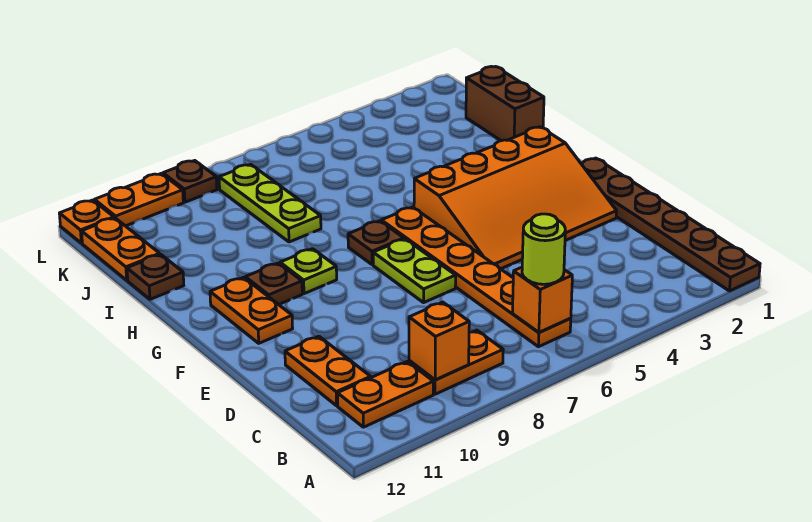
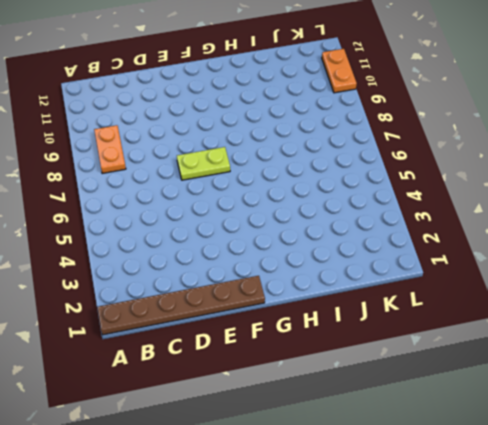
none -> orange plate B6:G6 level 1
none -> orange plate B10:B11 level 1
none -> orange plate C11:D11 level 1

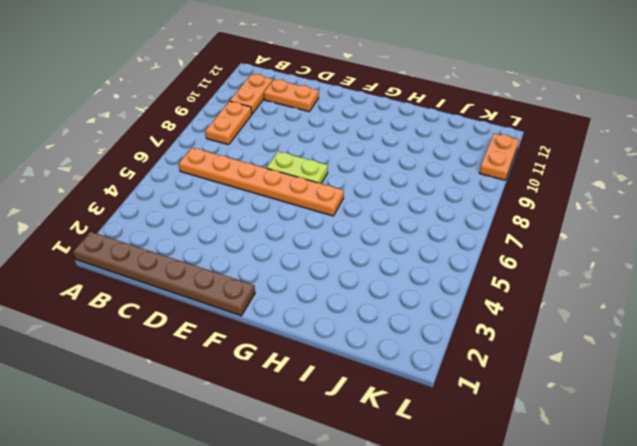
none -> orange slope E2:G5 level 1 top G
none -> orange plate F11:G11 level 1
none -> brown plate G7 level 1

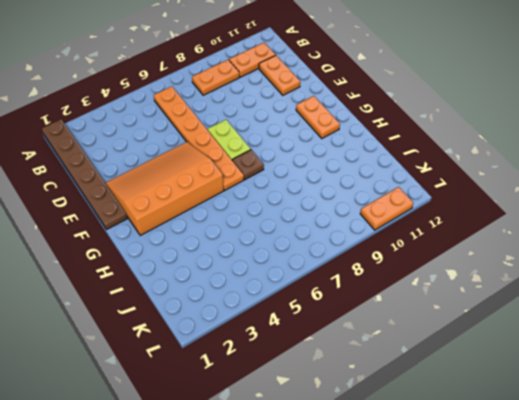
none -> lime plate G9 level 1
none -> brown plate G10 level 1
none -> brown brick I1:J1 level 1

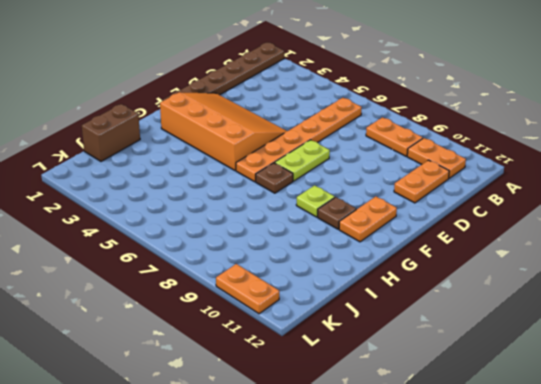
none -> lime plate I8:K8 level 1
none -> brown plate I12 level 1
none -> orange plate J12:K12 level 1

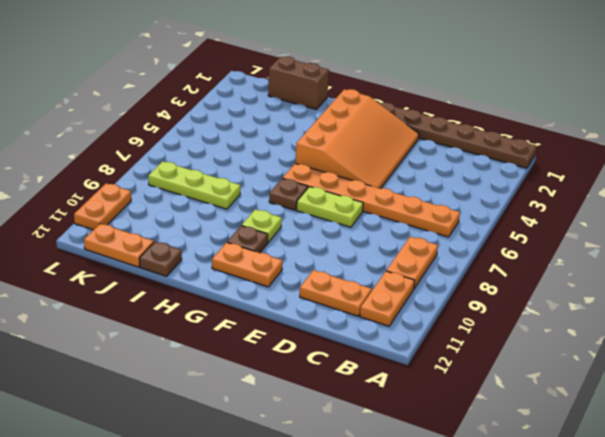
none -> brown plate L9 level 1
none -> orange plate L12 level 1
none -> orange brick B6 level 2

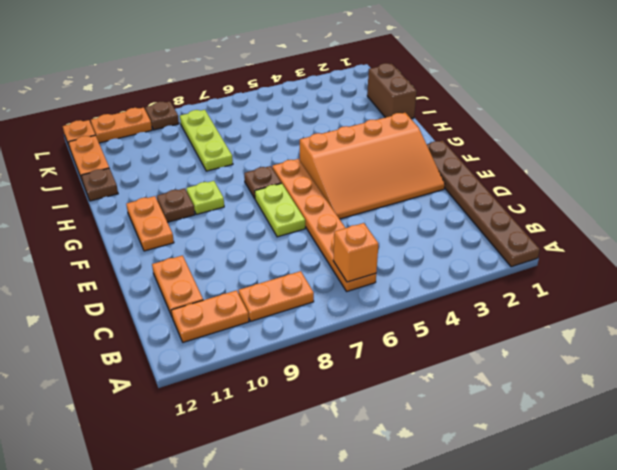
none -> orange brick B9 level 2
none -> lime round brick B6 level 3

